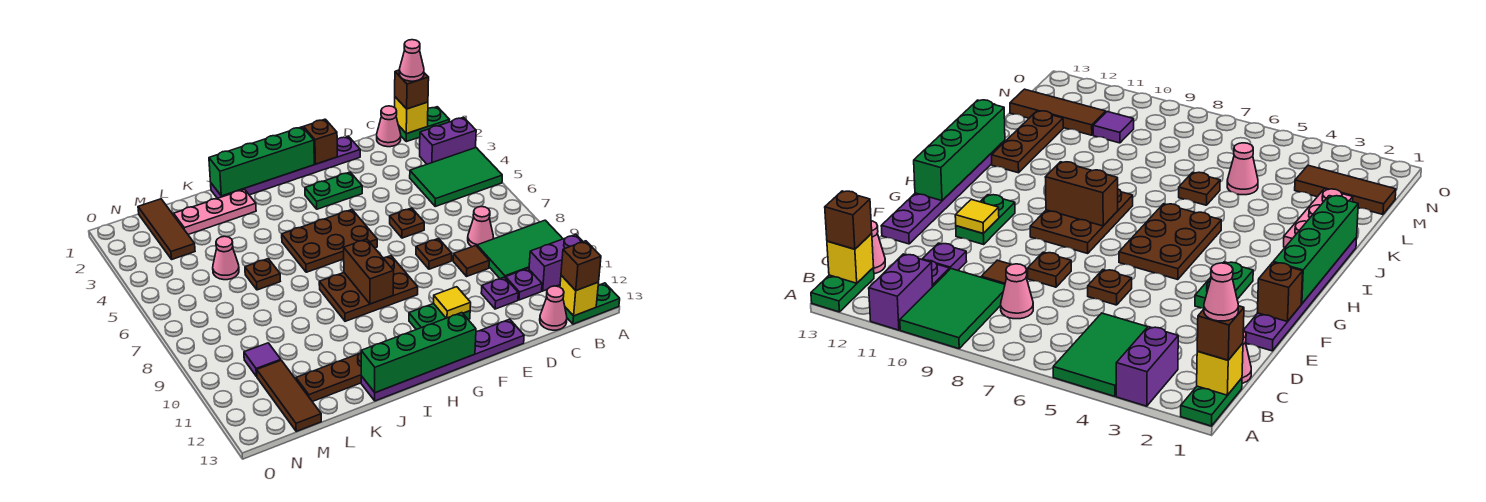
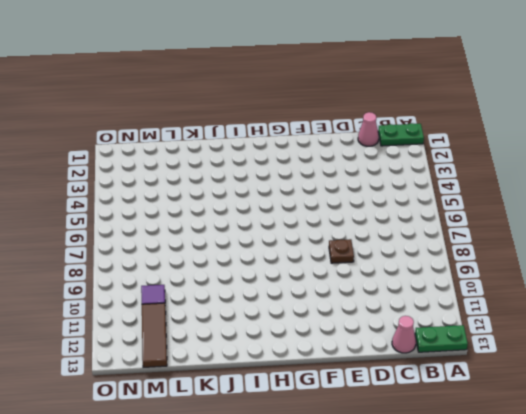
none -> purple brick A3:B3 level 1
none -> green tile A4:C5 level 1
none -> green tile A9:C10 level 1
none -> purple brick A11:B11 level 1

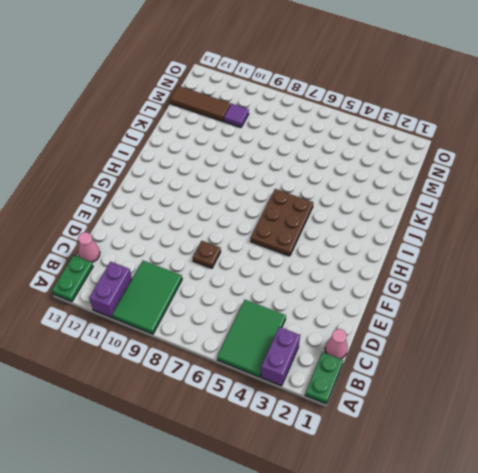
none -> pink cone C8 level 1
none -> purple plate C11 level 1
none -> brown tile D9 level 1
none -> purple plate D11 level 1

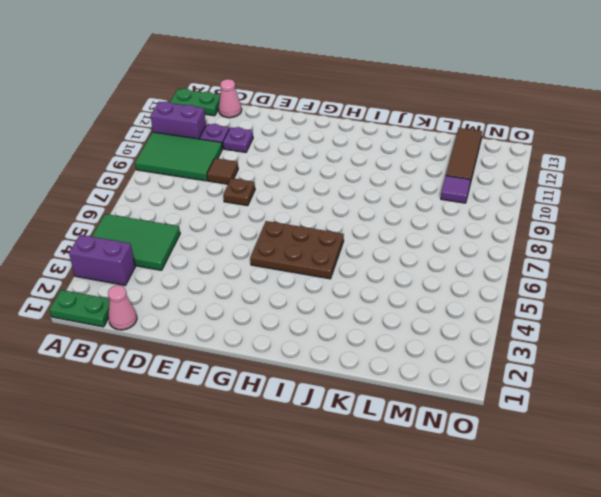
none -> pink cone C8 level 1
none -> purple plate E1:J1 level 1
none -> brown plate E6 level 1
none -> purple plate E13:J13 level 1

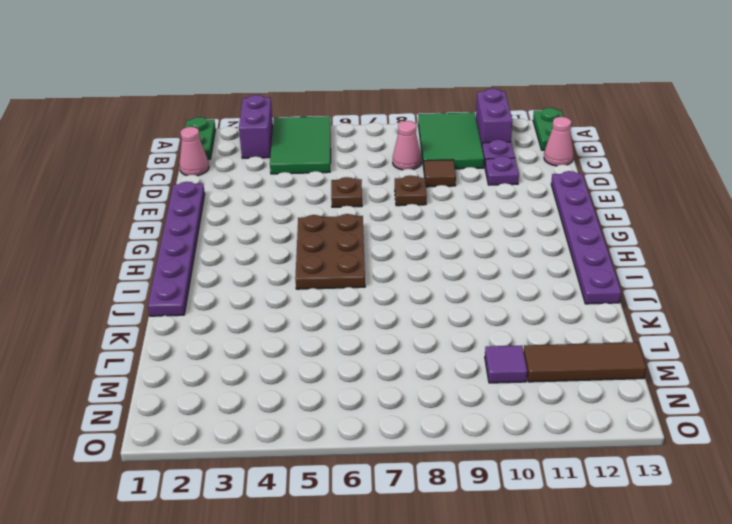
none -> green plate F3:G3 level 1
none -> green plate F11:G11 level 1
none -> brown plate G8:I9 level 1
none -> pink plate J2:L2 level 1

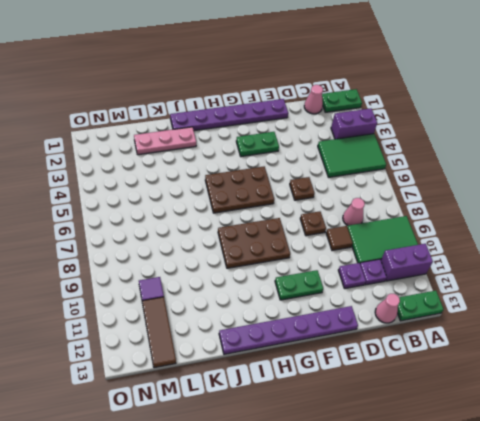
none -> brown plate J12:L12 level 1
none -> brown plate K6 level 1
none -> pink cone L5 level 1
none -> brown tile M1:M3 level 1

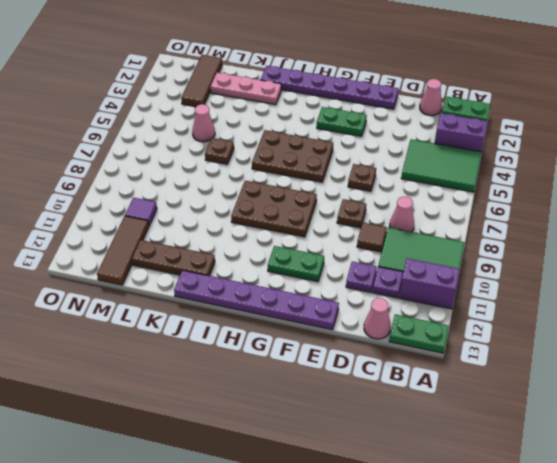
none -> yellow brick B1 level 2
none -> yellow brick B13 level 2
none -> brown brick F1 level 2
none -> yellow tile F11 level 2

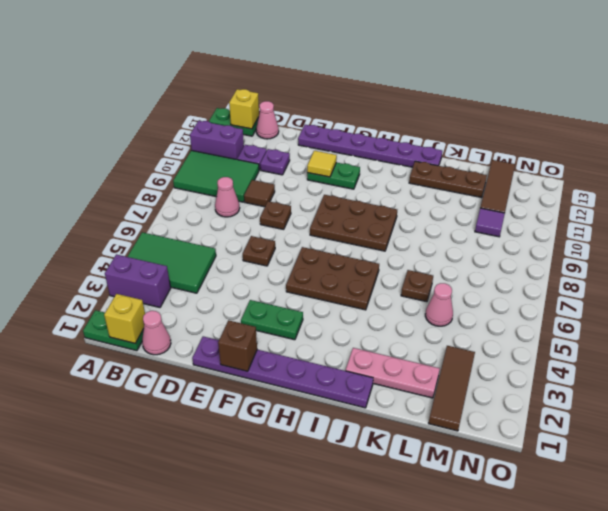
none -> green brick G1:J1 level 2
none -> green brick G13:J13 level 2
none -> brown brick H8:H9 level 2
none -> brown brick B1 level 3

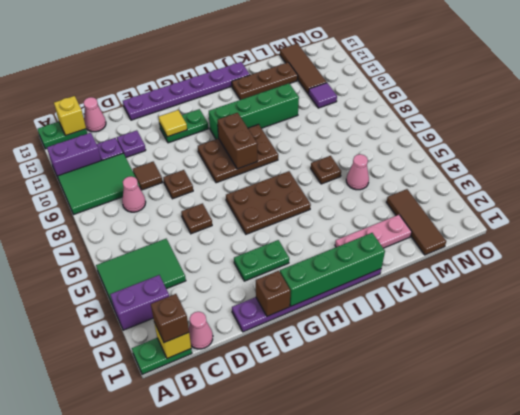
green brick H10:K10 level 1 -> green brick G13:J13 level 2
none -> brown brick B13 level 3
none -> pink cone B1 level 4

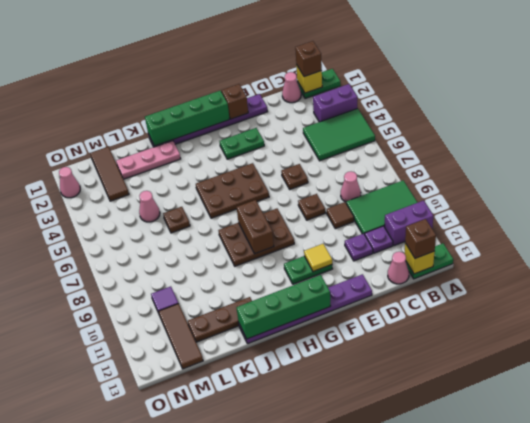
pink cone O2 level 1 -> pink cone B1 level 4

